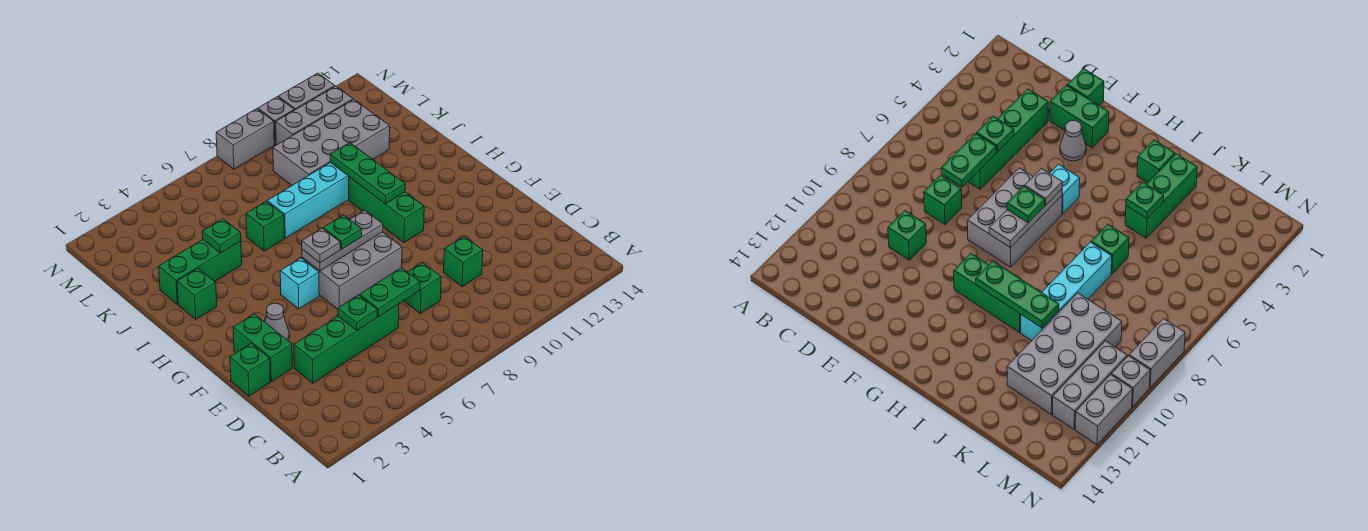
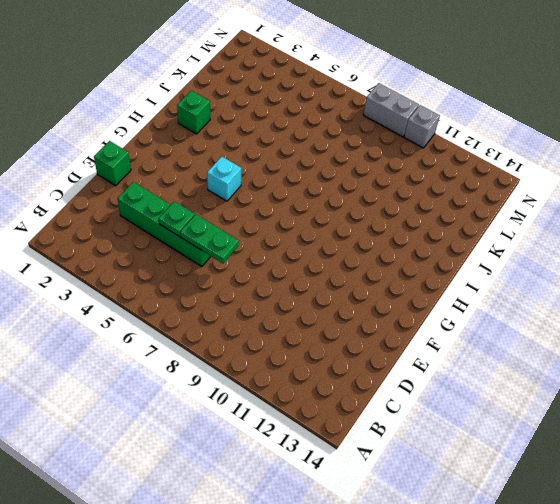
none -> green brick D8 level 1
none -> green brick D10 level 1
none -> green brick E2:F2 level 1

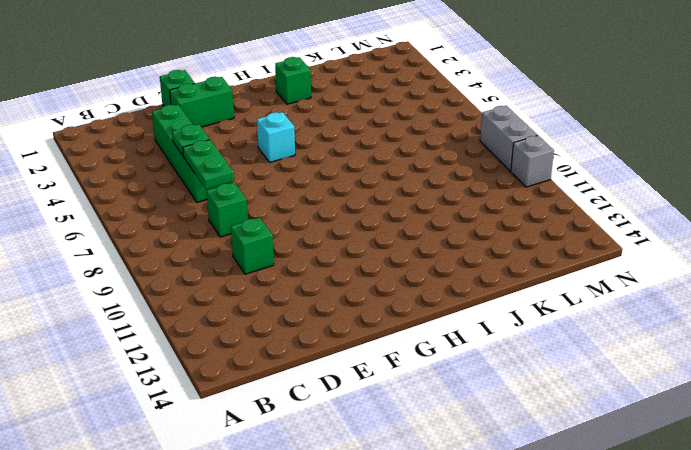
none -> grey cone F3 level 1
none -> grey brick F6:G8 level 1
none -> green brick G10:I10 level 1

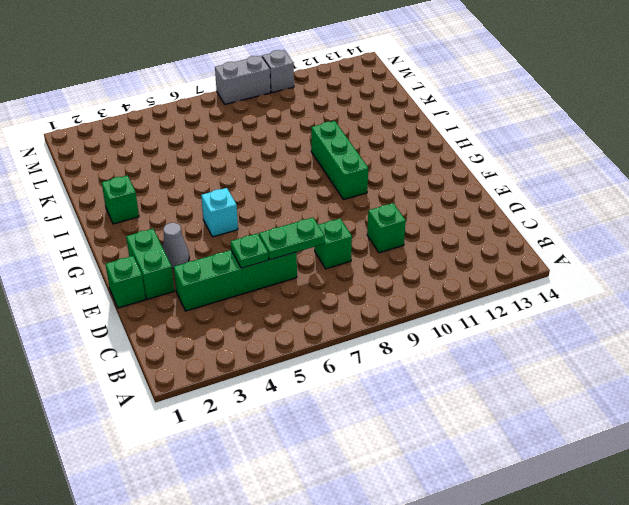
none -> grey brick F6:G8 level 1
none -> green brick J2:J4 level 1
none -> green brick J6 level 1

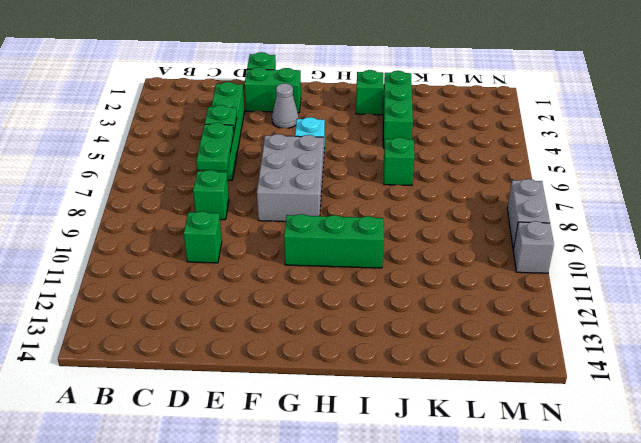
none -> cyan brick J7:J10 level 1
none -> grey brick K9:L12 level 1
none -> grey brick M10:M12 level 1

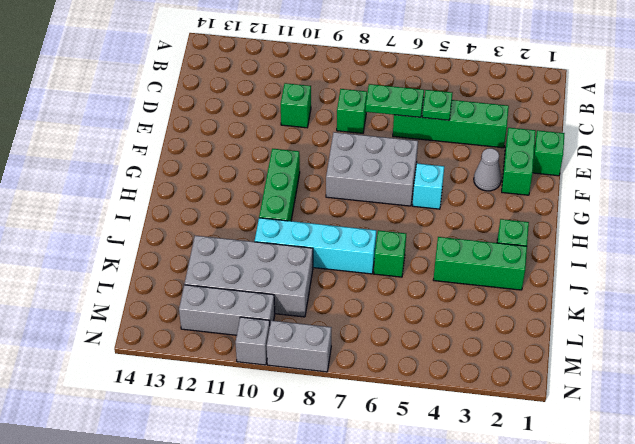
none -> grey brick N11:N12 level 1
none -> grey plate G6:G8 level 2
none -> green plate H10:J10 level 2

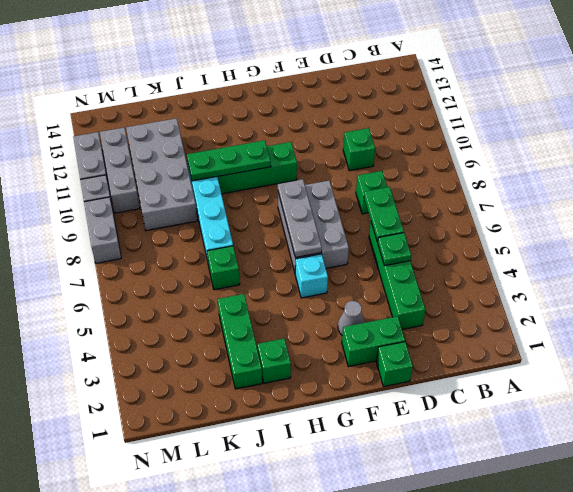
none -> green plate J4 level 2
none -> grey plate G6 level 3
none -> green plate G7 level 3

